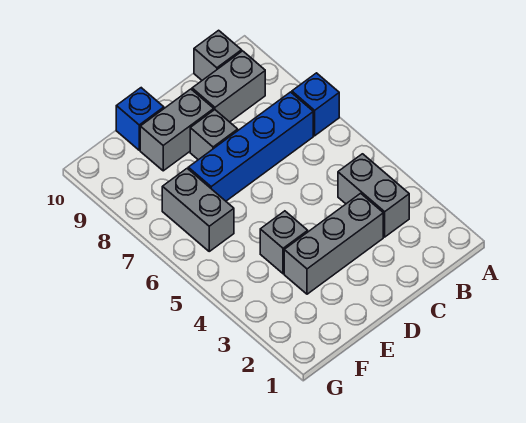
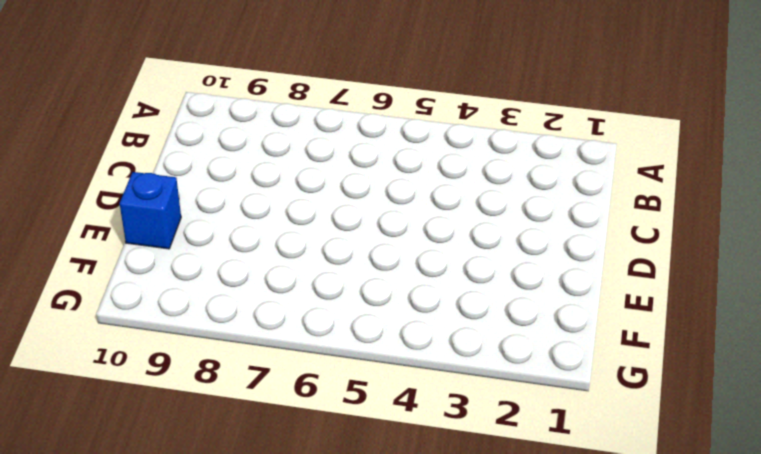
none -> blue brick A7 level 1
none -> grey brick B3:B4 level 1

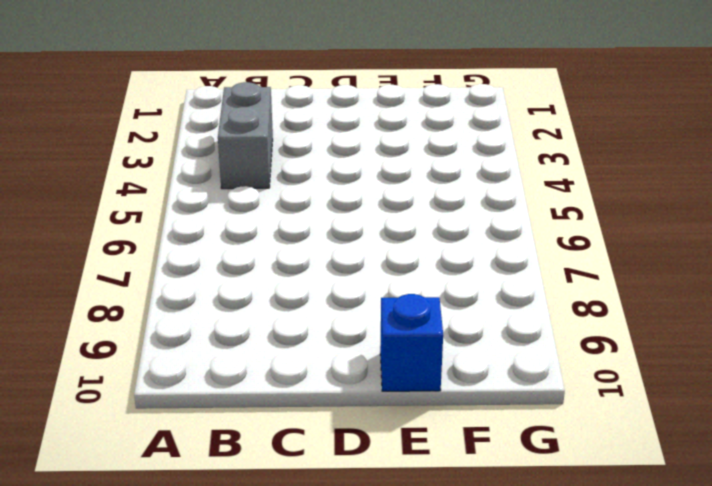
none -> blue brick A7 level 1
none -> blue brick B7:E7 level 1

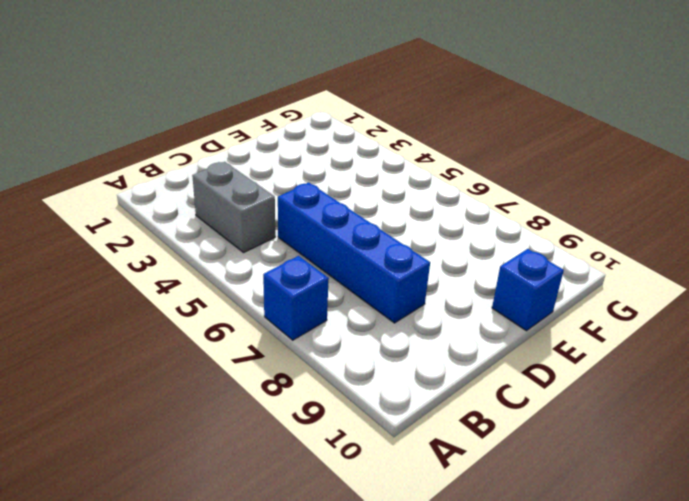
blue brick C5:C8 level 1 -> blue brick B7:E7 level 1
none -> grey brick B9:C9 level 1
none -> grey brick B10 level 1

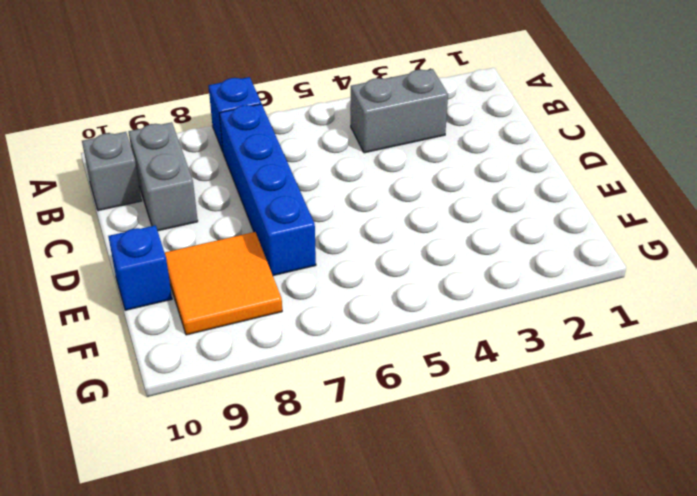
orange tile E8:F9 level 1 -> grey brick D9:E9 level 1
none -> grey brick C3:E3 level 1
none -> grey brick D8 level 1

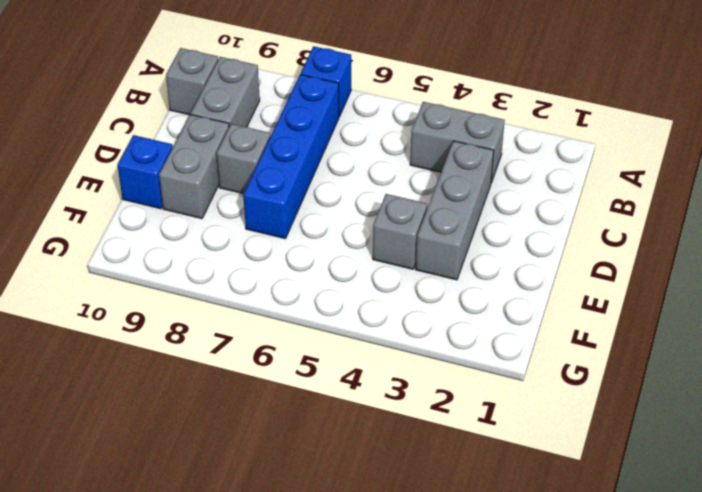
none -> grey brick F6:F7 level 1

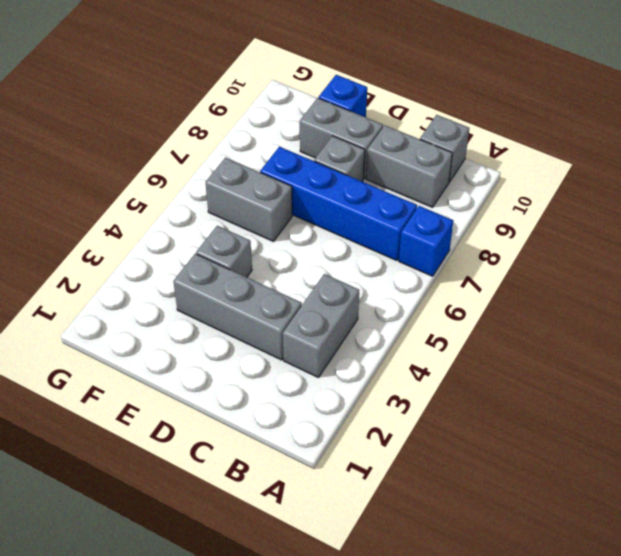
grey brick E6:F6 level 1 -> grey brick F6:F7 level 1

